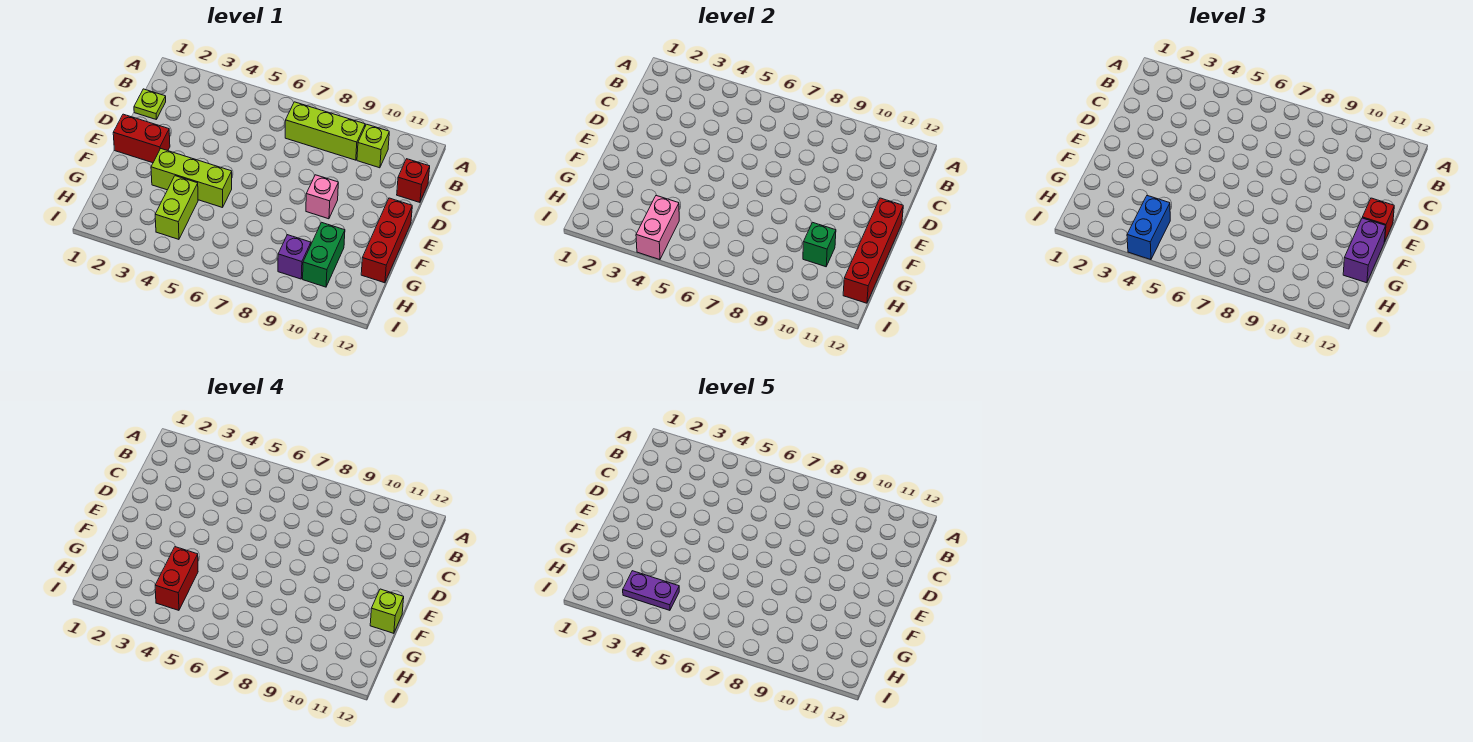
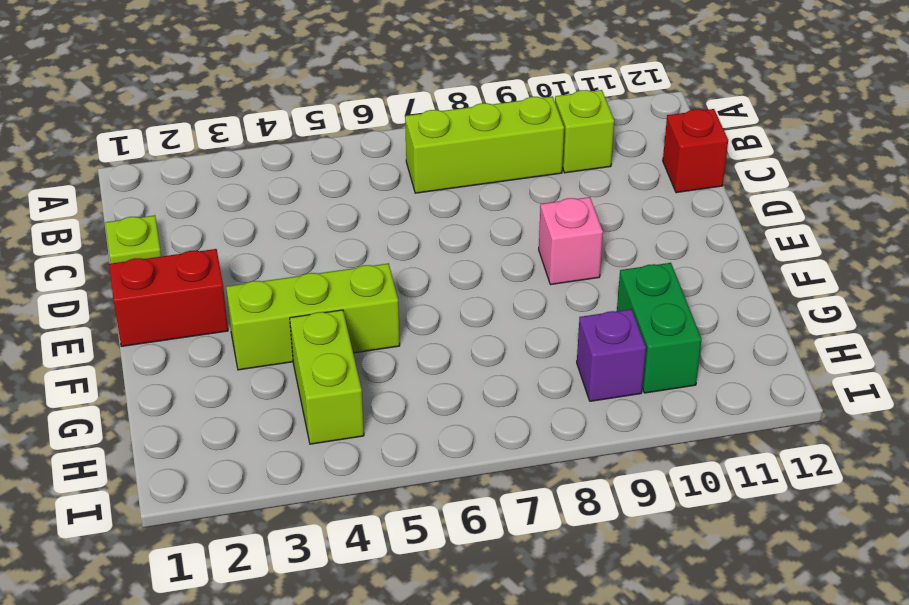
none -> red brick E12:G12 level 1
none -> red brick E12:H12 level 2
none -> green brick G10 level 2

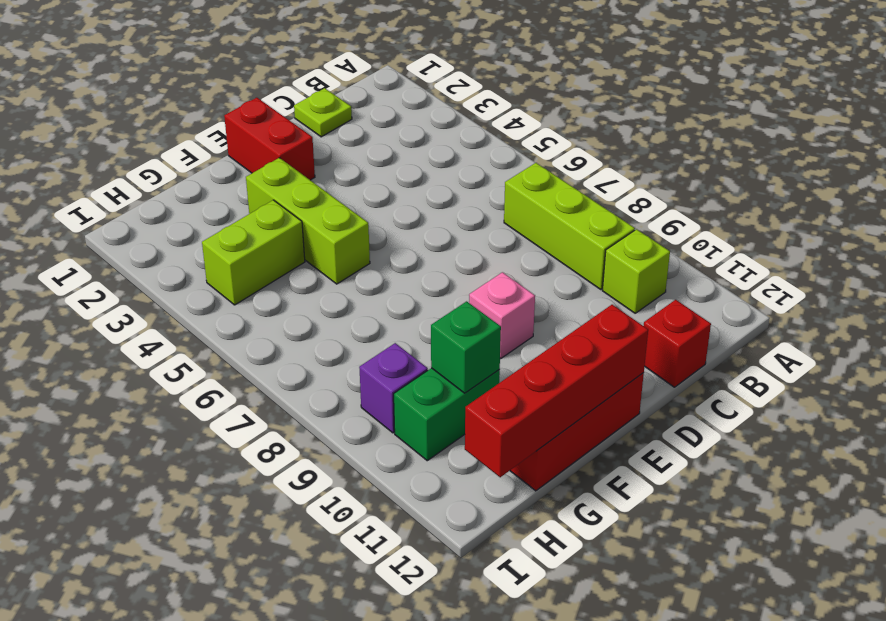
none -> pink brick H4:I4 level 2
none -> red brick E12 level 3
none -> purple brick F12:G12 level 3

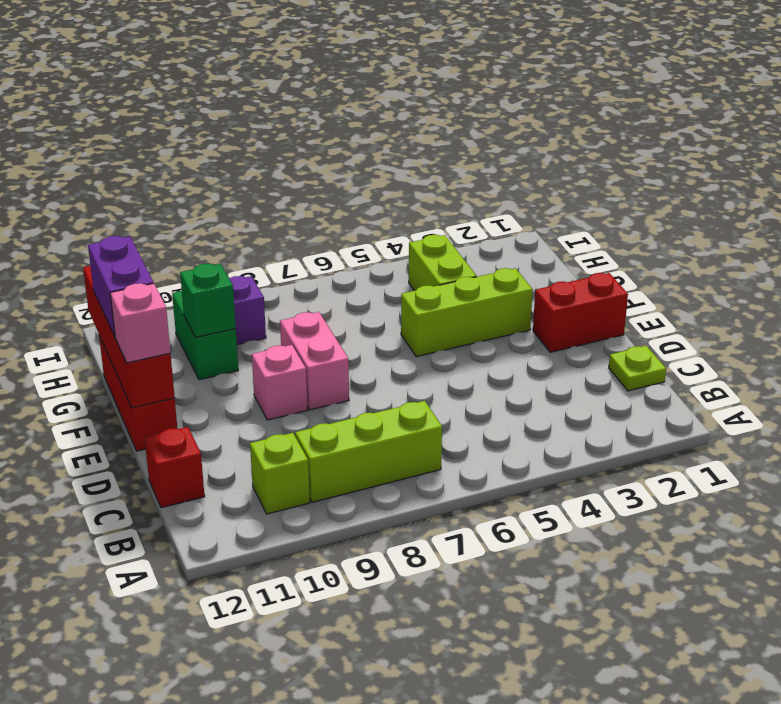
pink brick E8:F8 level 1 -> pink brick H4:I4 level 2
pink brick E12 level 3 -> red brick E12 level 3
none -> blue brick H4:I4 level 3
none -> lime brick F12 level 4
none -> red brick G4:H4 level 4

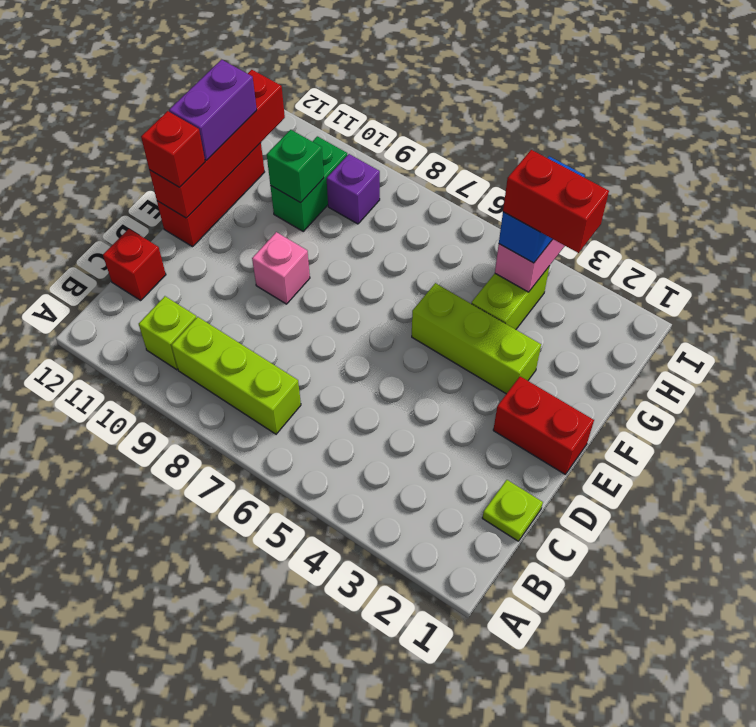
red brick H3:H4 level 4 -> red brick G4:H4 level 4
none -> lime brick F12 level 4
none -> purple plate H3:H4 level 5

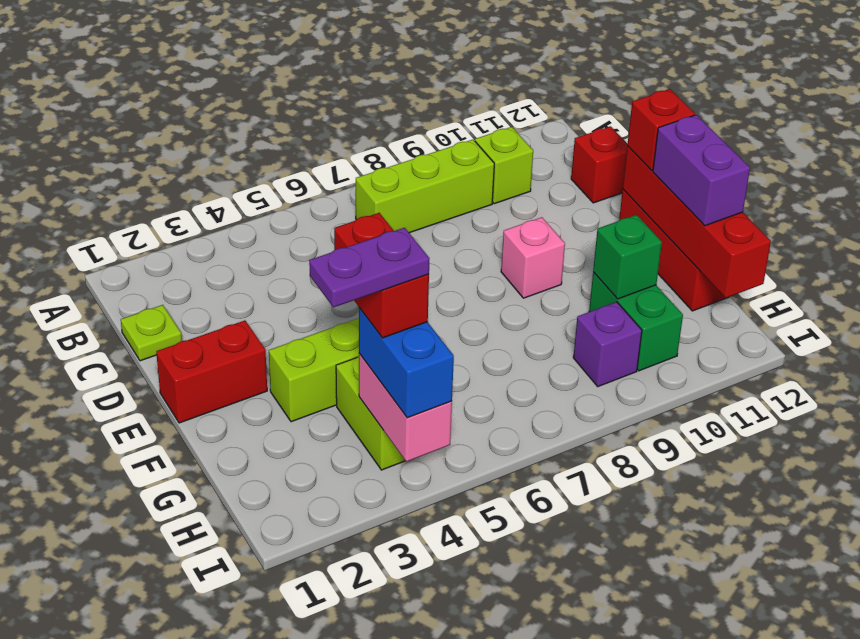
none -> lime brick F12 level 4

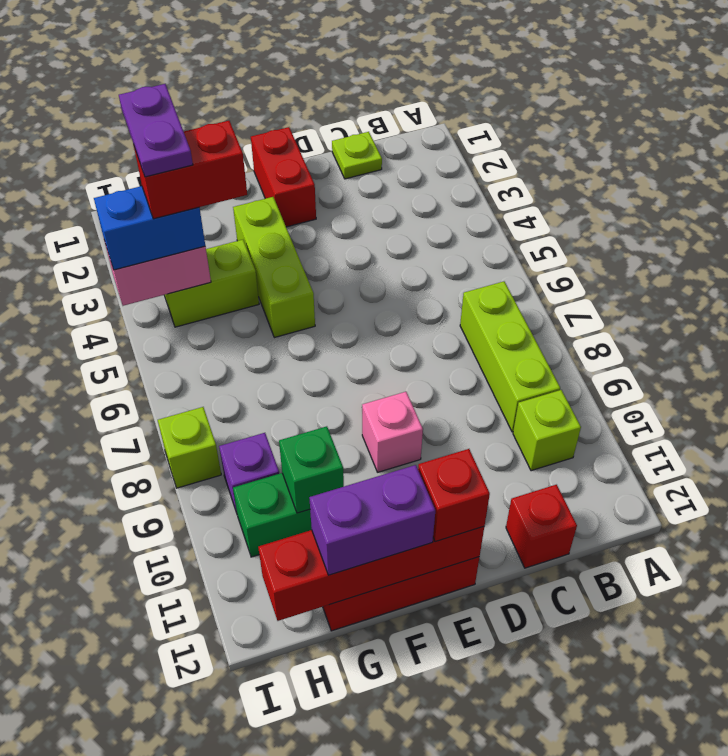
lime brick I8 level 1 -> lime brick F12 level 4

